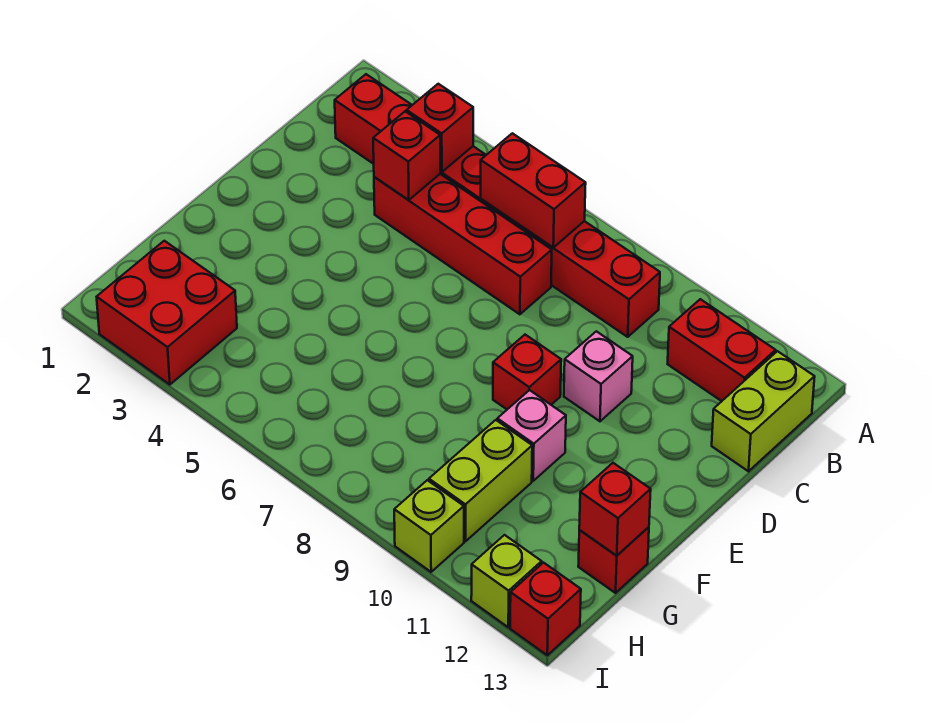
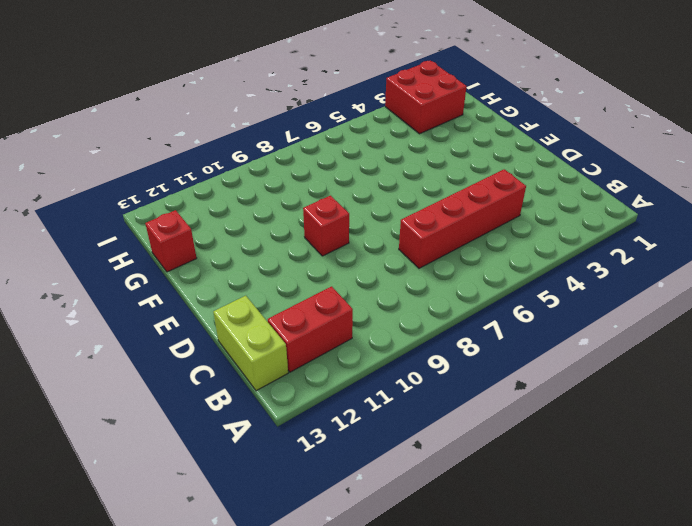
none -> red brick B2:B9 level 1
none -> pink brick D10 level 1
none -> pink brick F10 level 1

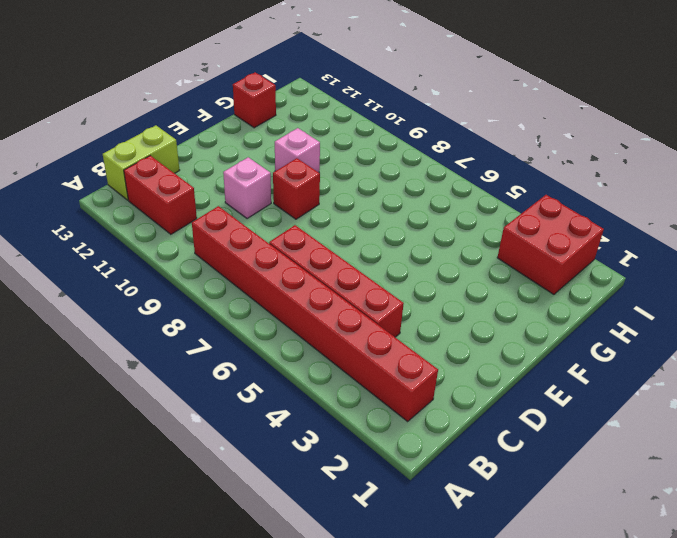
none -> lime brick G10:H10 level 1
none -> lime brick I10 level 1
none -> lime brick I12 level 1

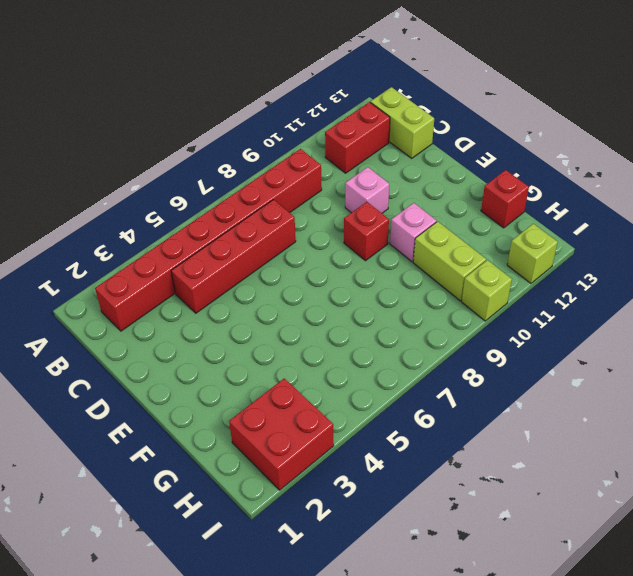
none -> red brick I13 level 1
none -> red brick B4 level 2
none -> red brick B6:B7 level 2

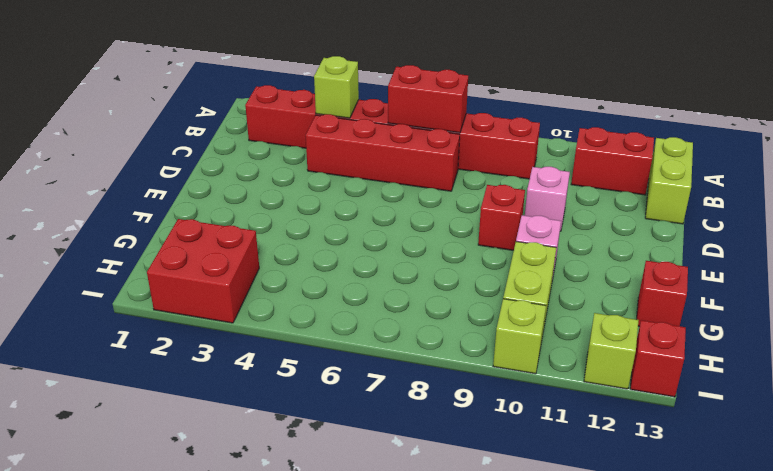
lime brick B4 level 2 -> red brick B4 level 2
none -> red brick C4 level 2
none -> red brick G13 level 2

